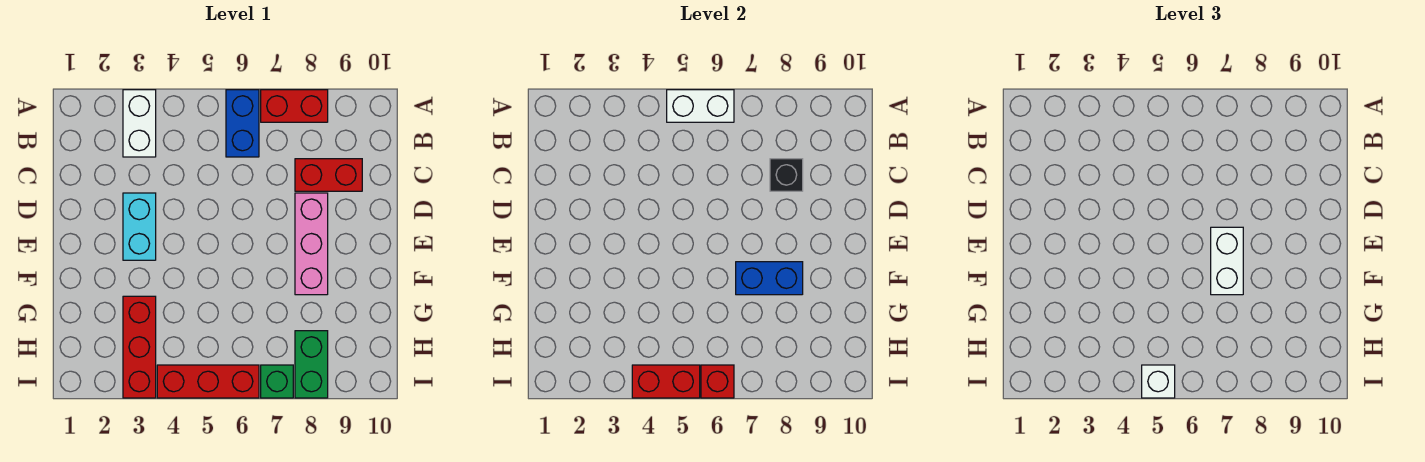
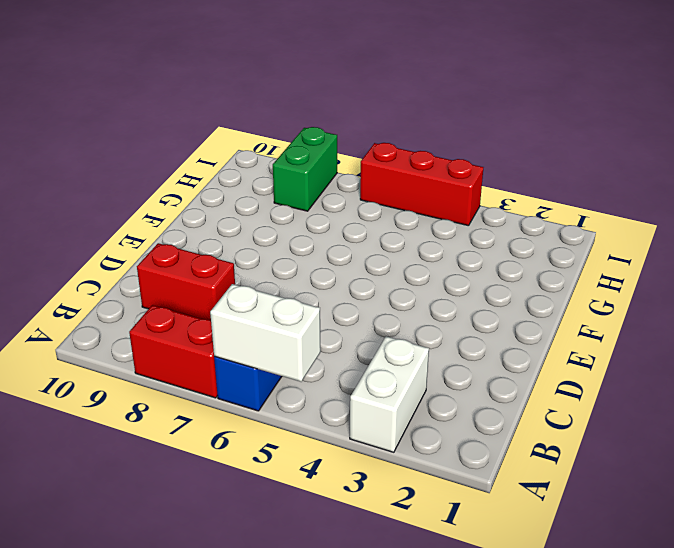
none -> cyan brick D3:E3 level 1
none -> pink brick D8:F8 level 1
none -> red brick G3:I3 level 1

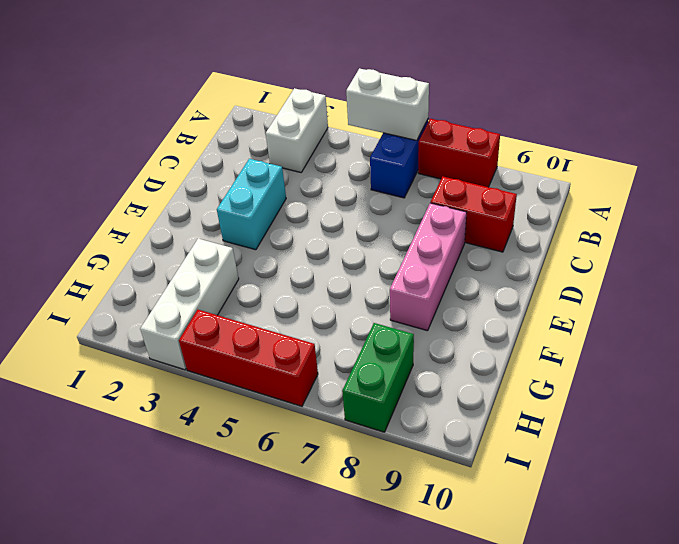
white brick G3:I3 level 1 -> red brick G3:I3 level 1
none -> green brick I7 level 1
none -> black brick C8 level 2
none -> blue brick F7:F8 level 2

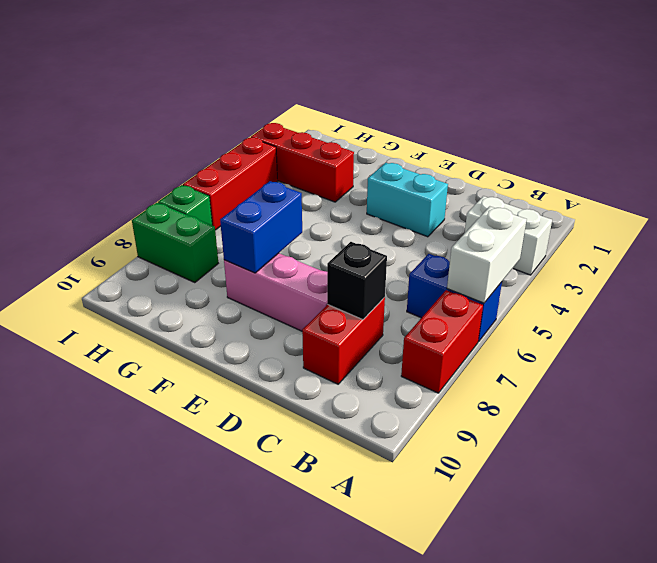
none -> red brick I4:I5 level 2
none -> red brick I6 level 2
none -> white brick E7:F7 level 3

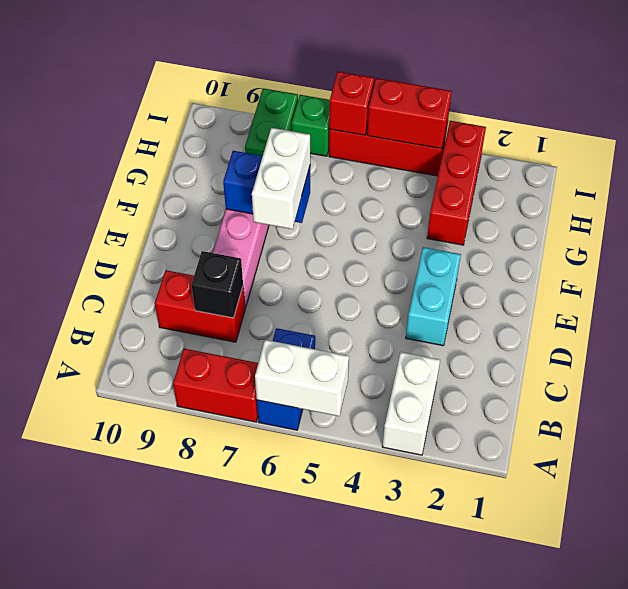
none -> white brick I5 level 3

